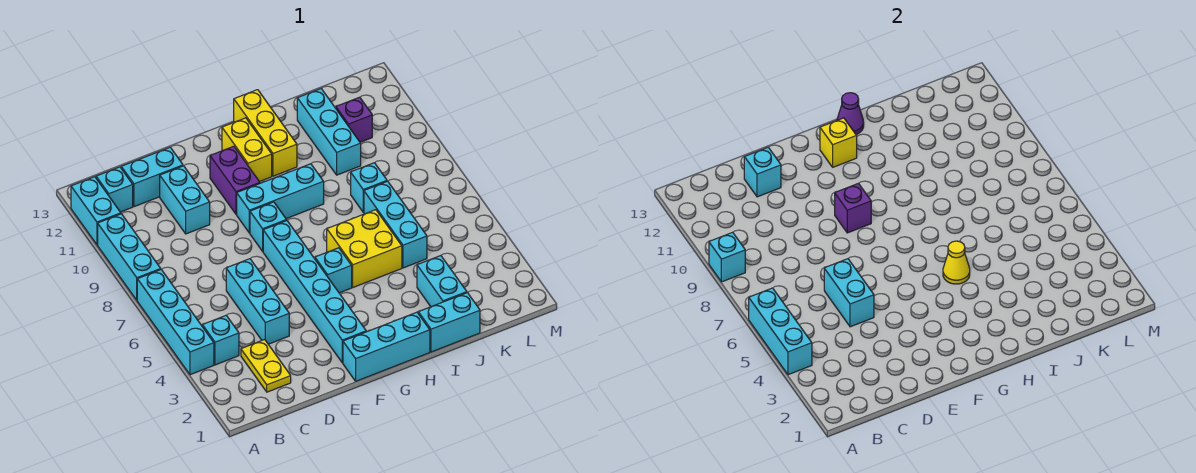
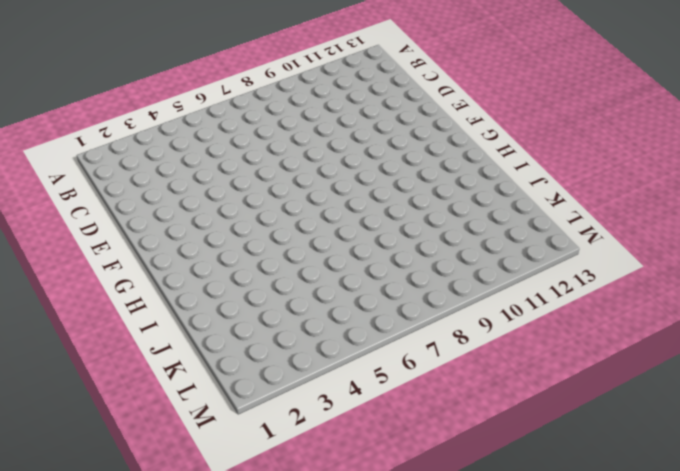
none -> cyan brick A4:A7 level 1
none -> cyan brick A8:A10 level 1
none -> cyan brick A11:A12 level 1
none -> cyan brick B4 level 1

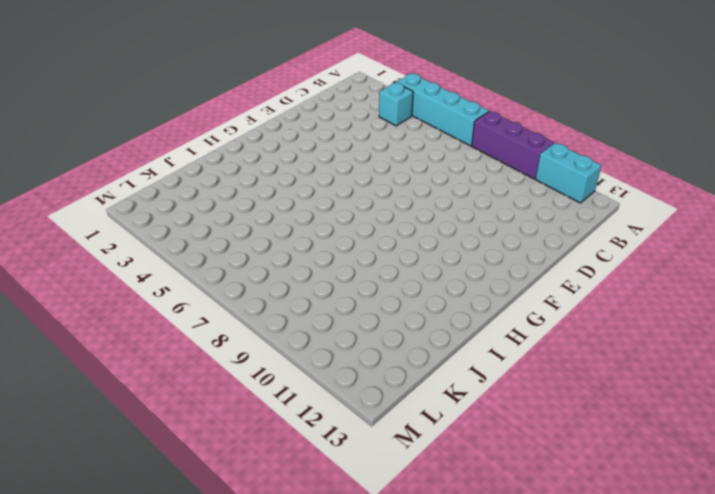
purple brick A8:A10 level 1 -> cyan brick A8:A10 level 1
none -> cyan brick B12 level 1
none -> yellow plate C2:C3 level 1
none -> cyan brick C12:D12 level 1
none -> cyan brick D4:D6 level 1

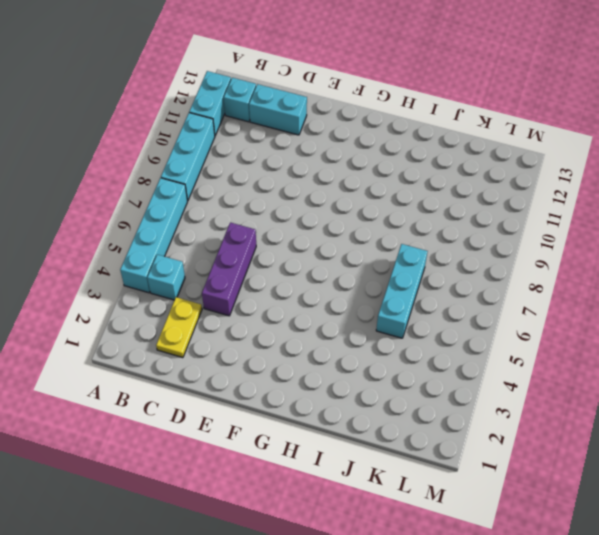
purple brick D4:D6 level 1 -> cyan brick D4:D6 level 1
none -> cyan brick D10:D11 level 1
none -> cyan brick F1:H1 level 1
none -> cyan brick F2:F7 level 1
none -> cyan brick F8 level 1

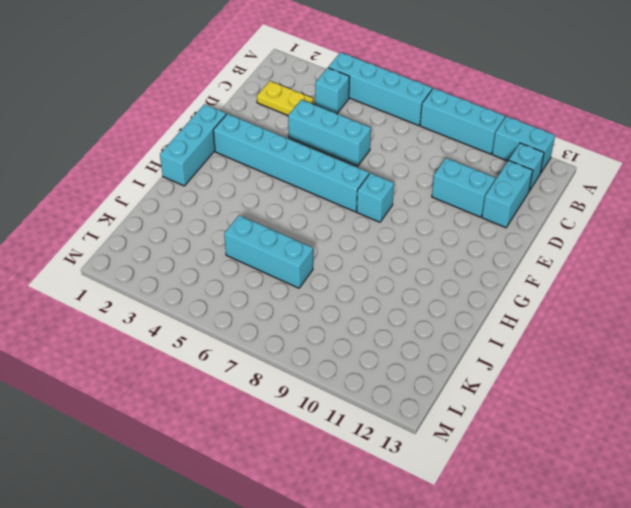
none -> cyan brick F9:H9 level 1
none -> purple brick F10:F11 level 1
none -> cyan brick G5 level 1
none -> yellow brick G11:G12 level 1

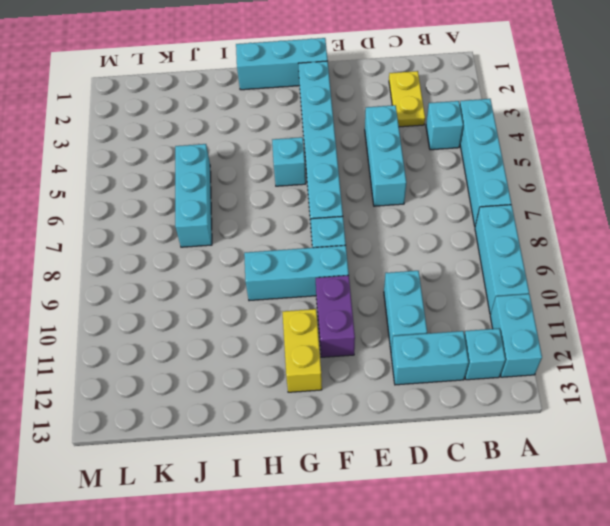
none -> yellow brick H5:I6 level 1
none -> yellow brick H11:H13 level 1
none -> cyan brick I1:J1 level 1
none -> cyan brick J2:J3 level 1

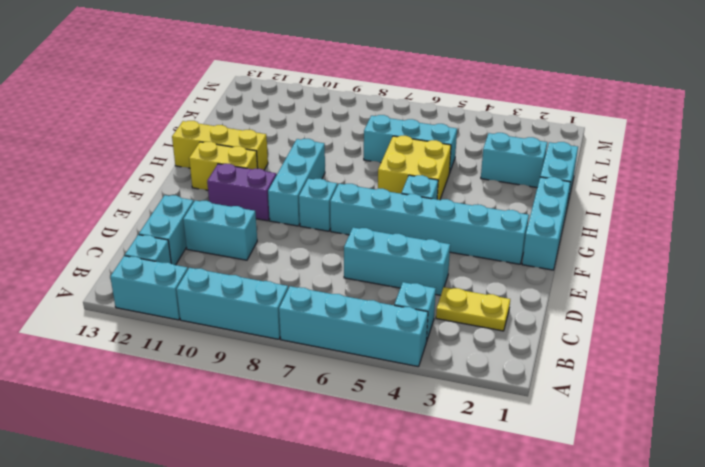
none -> cyan brick J8 level 1
none -> cyan brick J10:J12 level 1
none -> purple brick K11 level 1
none -> cyan brick A4:A6 level 2

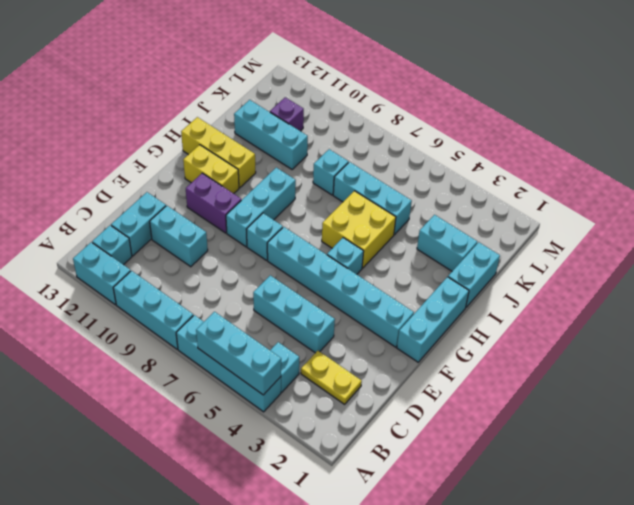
none -> cyan brick A9 level 2
none -> cyan brick D5:D6 level 2
none -> cyan brick D12 level 2
none -> purple brick F9 level 2

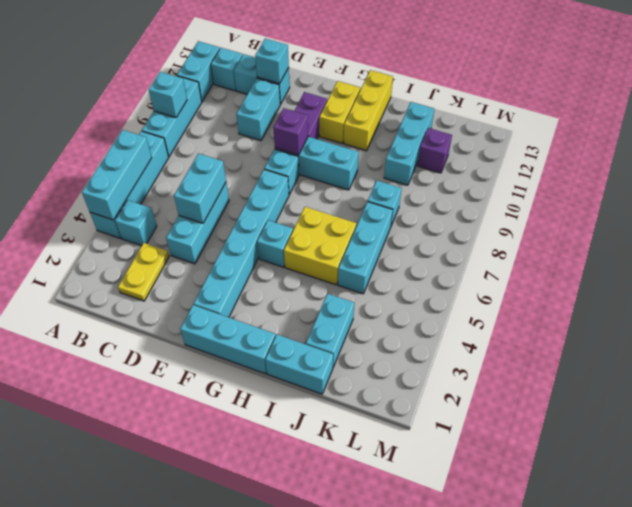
none -> yellow brick G12 level 2
none -> yellow cone H5 level 2
none -> purple cone H13 level 2

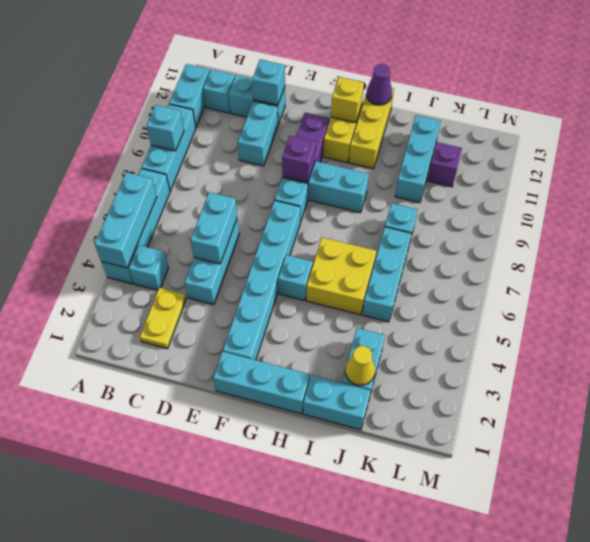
yellow cone J2 level 2 -> yellow cone H5 level 2

